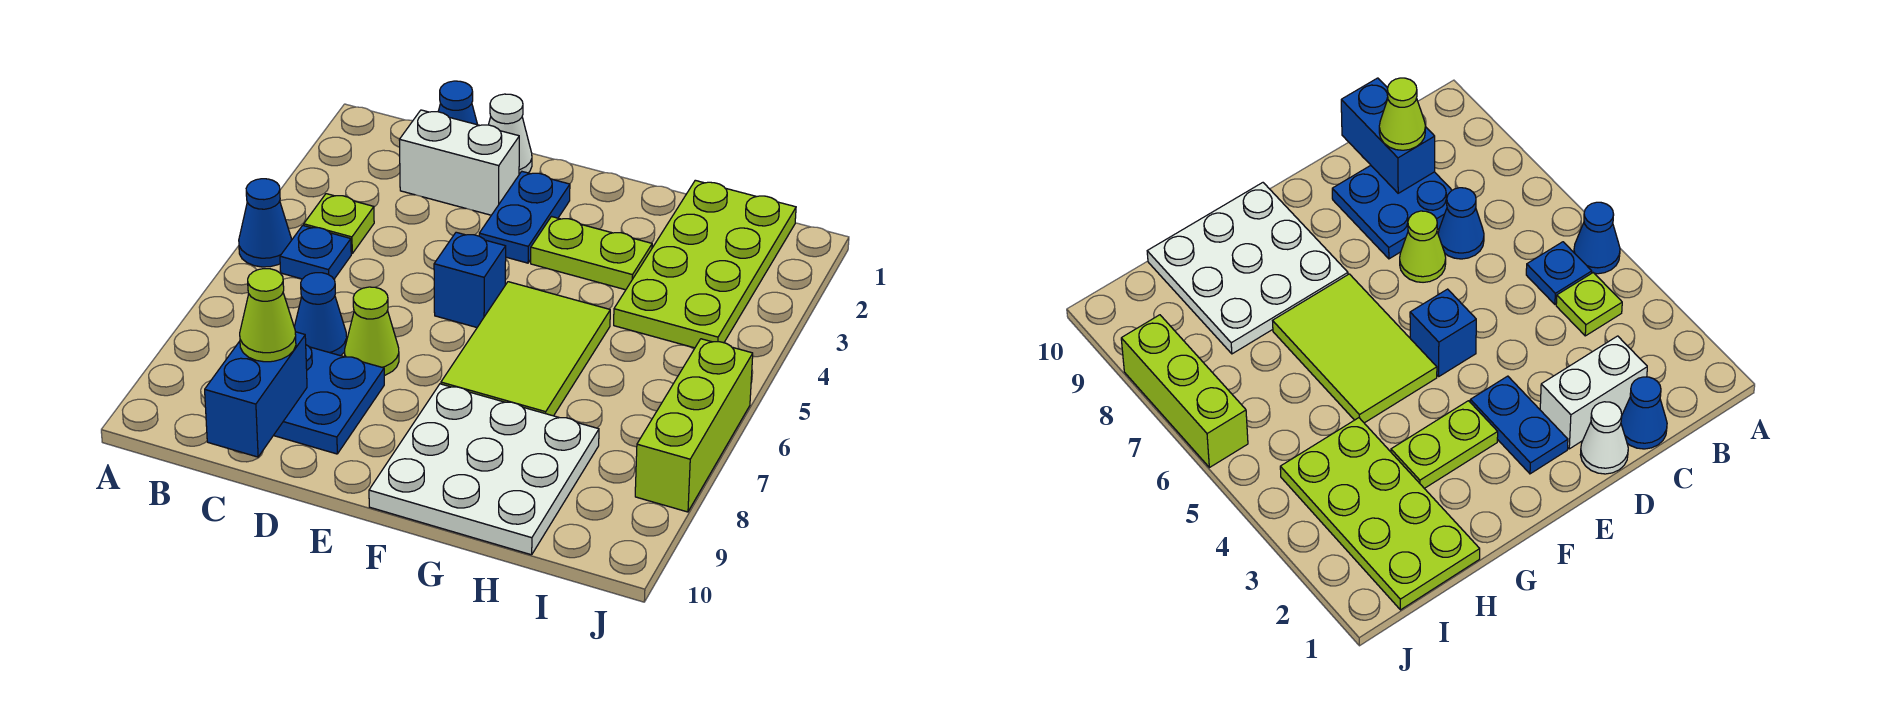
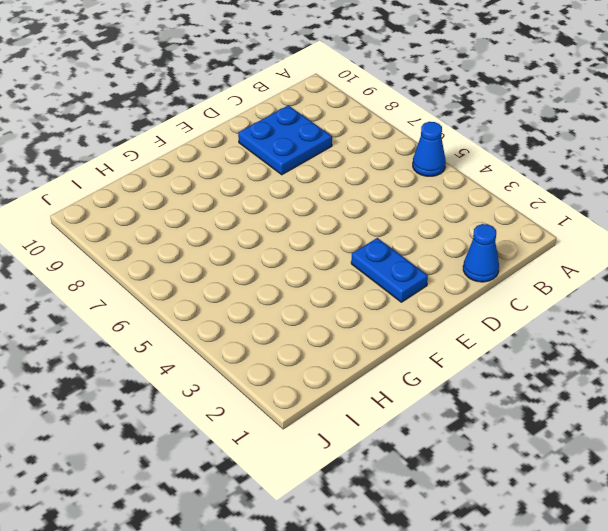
none -> lime plate B4 level 1
none -> blue plate B5 level 1
none -> white brick C2:D2 level 1

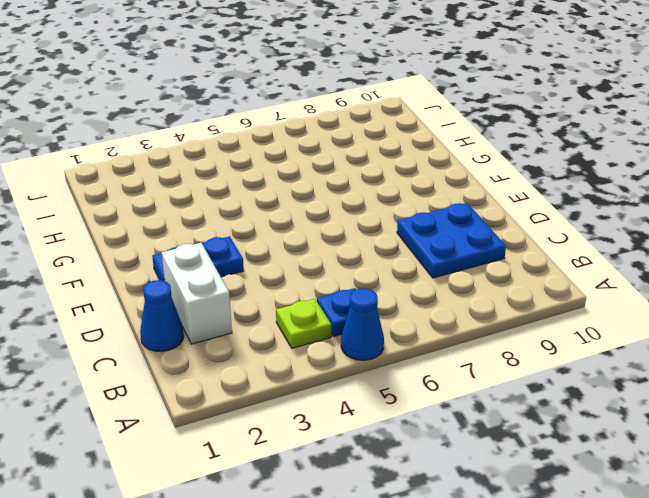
none -> blue cone C7 level 1
none -> white cone D1 level 1
none -> lime cone D7 level 1

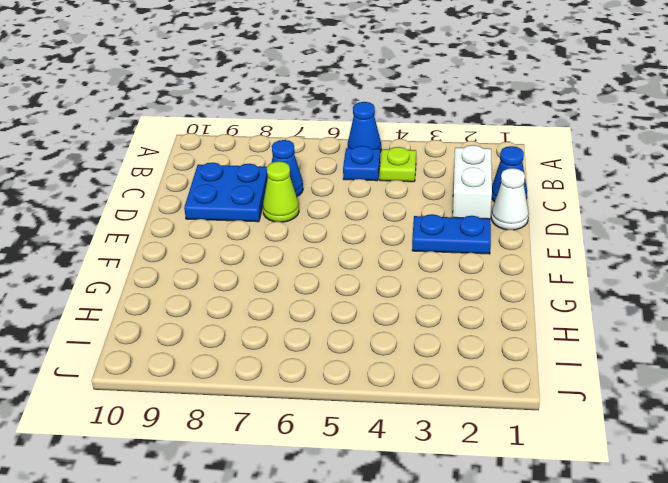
none -> blue brick E5 level 1
none -> lime plate F3:G3 level 1
none -> lime tile F5:G7 level 1

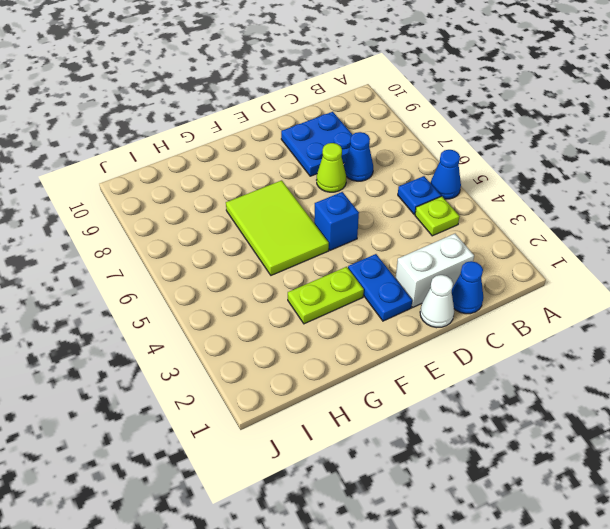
none -> white plate F8:H10 level 1
none -> lime plate H1:I4 level 1
none -> lime brick J6:J8 level 1

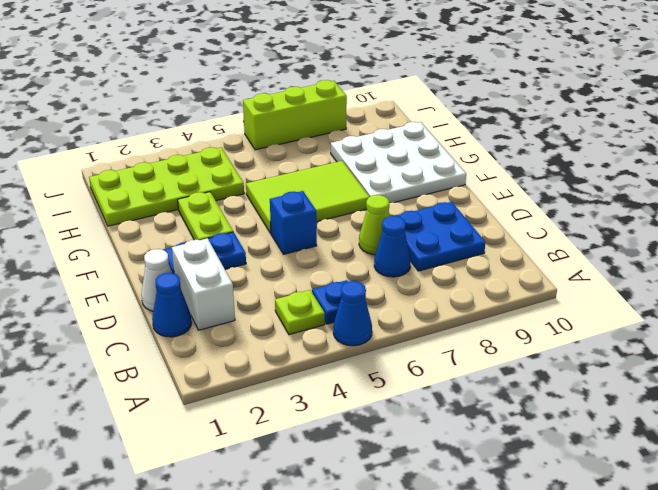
none -> blue brick C9:C10 level 2
none -> lime cone C9 level 3

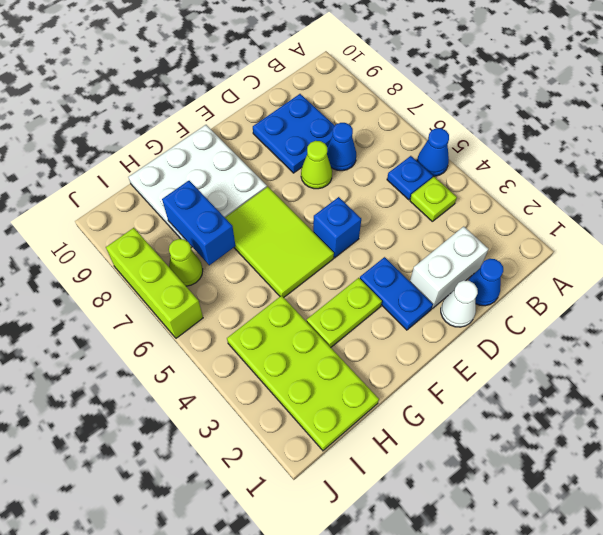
blue brick H7:H8 level 2 -> blue brick C9:C10 level 2
lime cone I7 level 1 -> lime cone C9 level 3

